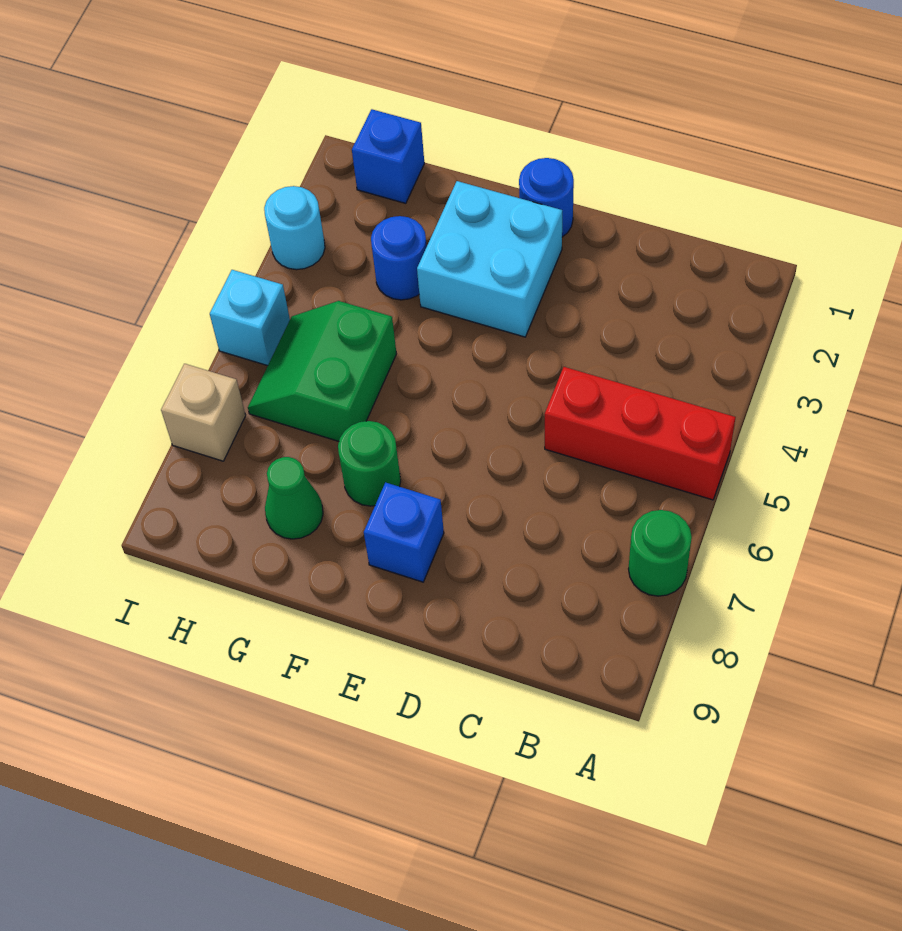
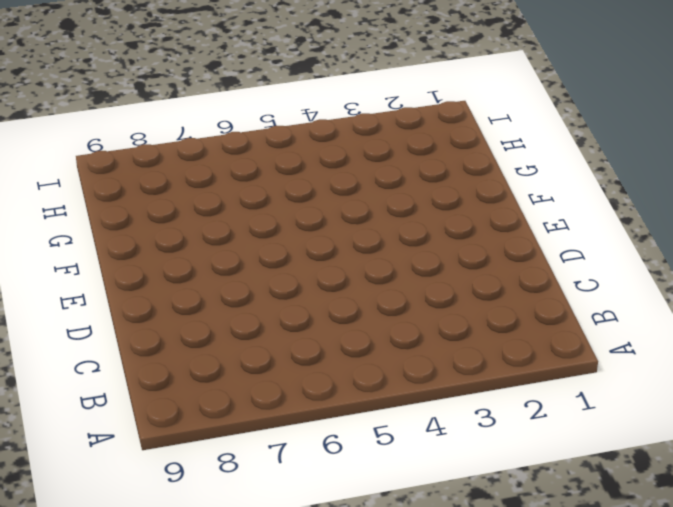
none -> red brick A5:C5 level 1
none -> green round brick A7 level 1
none -> blue round brick E1 level 1

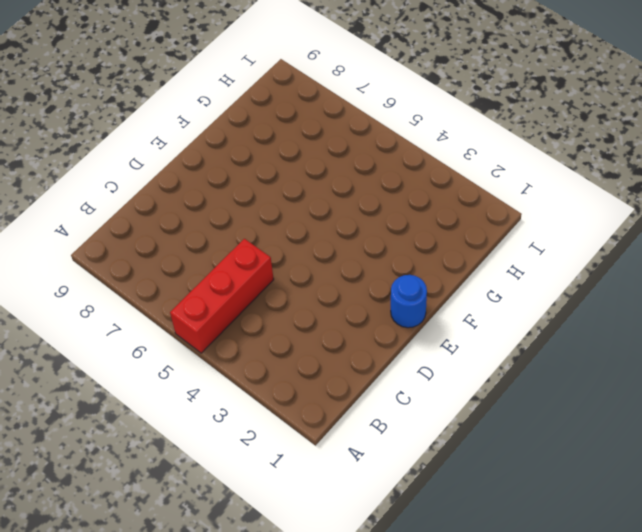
none -> green round brick A7 level 1
none -> cyan brick E2:F3 level 1
none -> blue brick E8 level 1

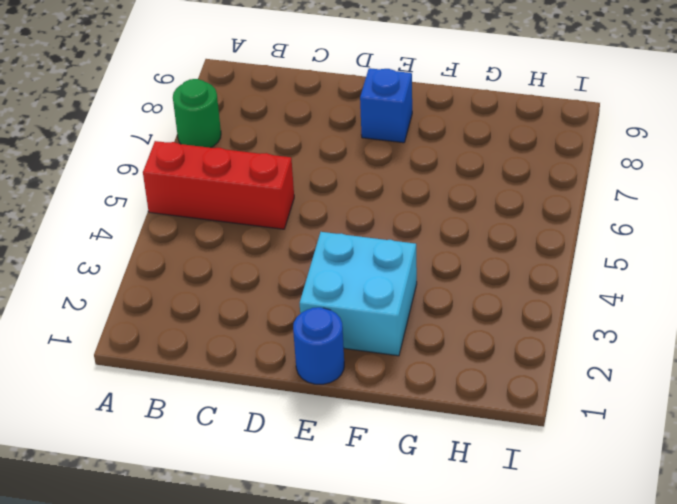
none -> green round brick F7 level 1
none -> blue round brick G3 level 1
none -> green slope G5:H6 level 1 top G

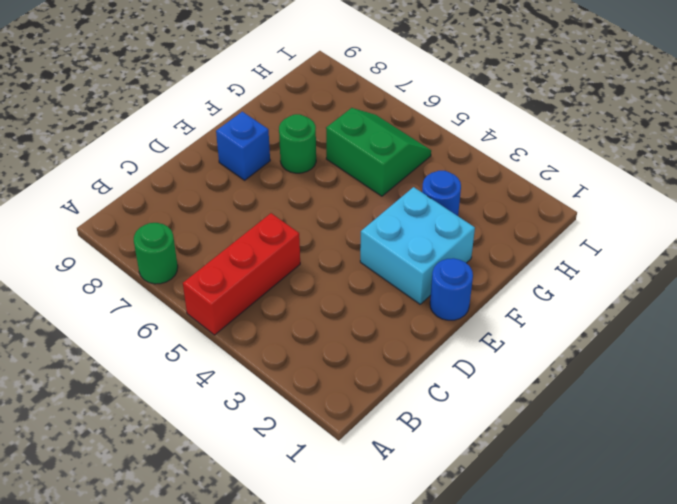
none -> green cone G8 level 1
none -> blue brick H1 level 1
none -> cyan round brick I3 level 1

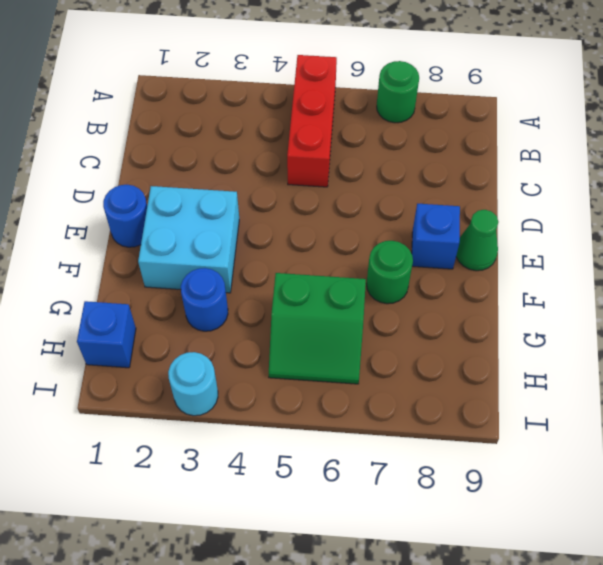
green cone E9 level 1 -> green cone G8 level 1
none -> cyan brick I5 level 1
none -> tan brick I7 level 1

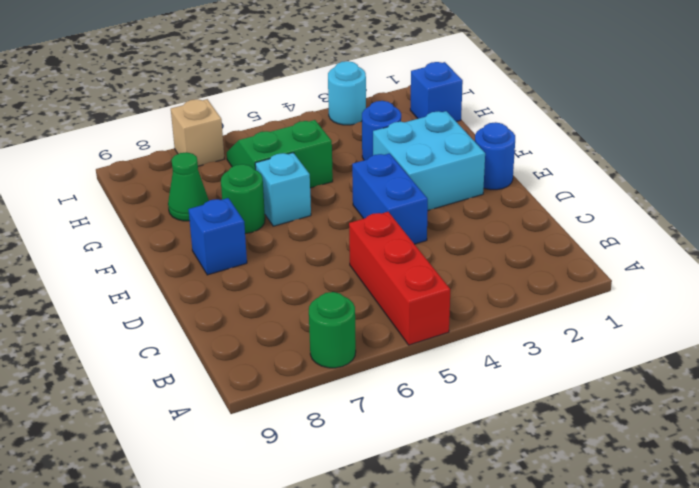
blue brick D4:E4 level 1 -> none
cyan brick F6 level 1 -> cyan brick I5 level 1

